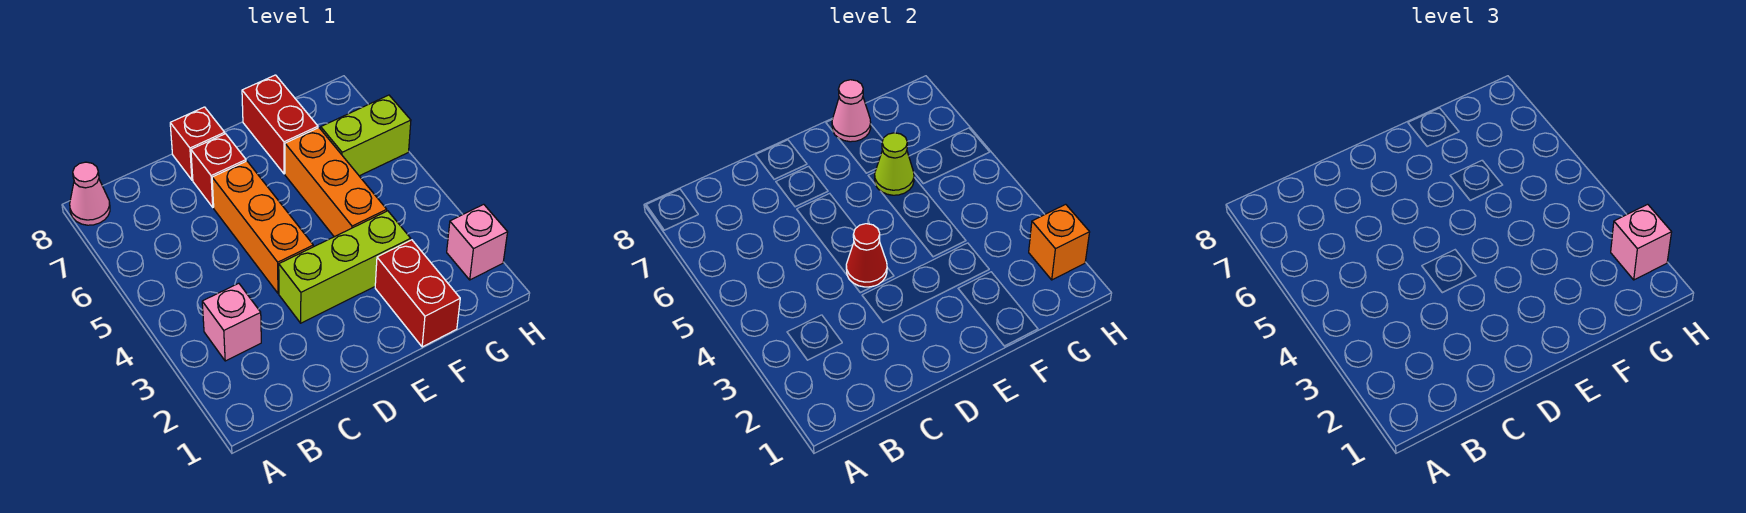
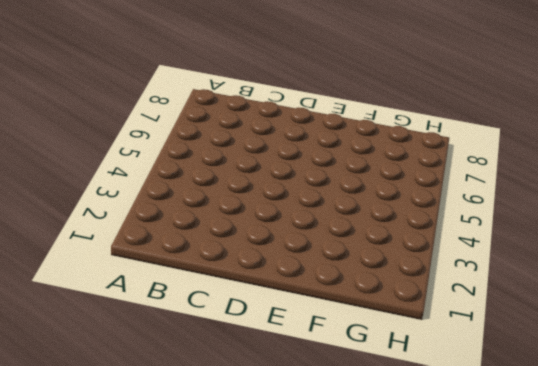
none -> pink cone A8 level 1
none -> pink brick B3 level 1
none -> lime brick D3:F3 level 1

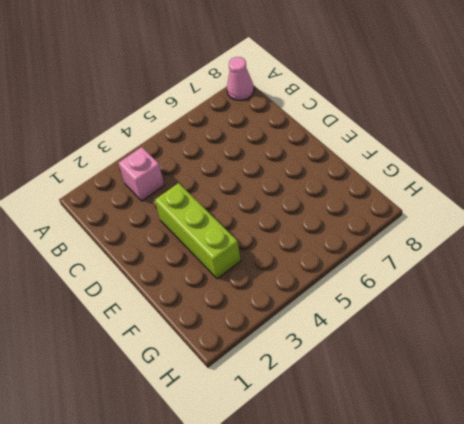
none -> orange brick D4:D6 level 1
none -> red brick D7 level 1
none -> red brick D8 level 1

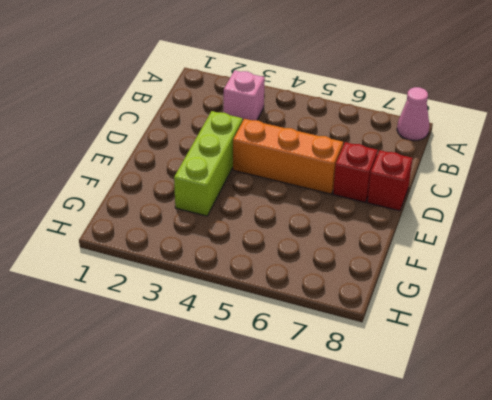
none -> red brick F1:F2 level 1
none -> orange brick F4:F6 level 1
none -> red brick F7:F8 level 1

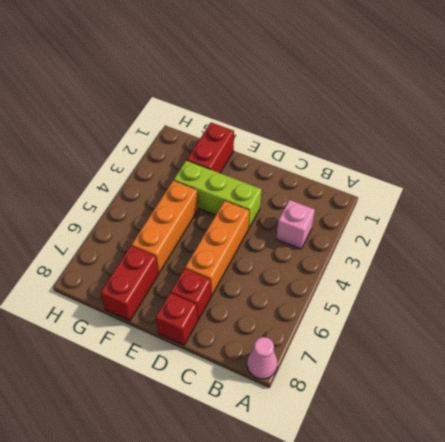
none -> lime brick G6:H6 level 1
none -> pink brick H2 level 1
none -> red cone D4 level 2

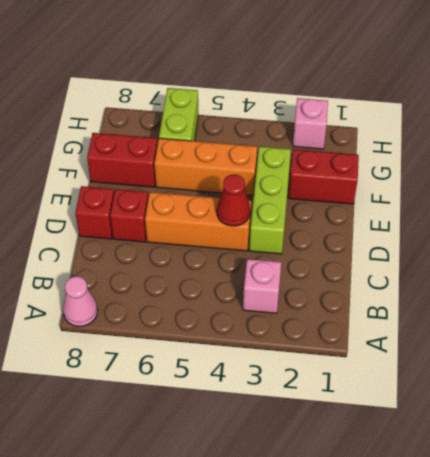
none -> lime cone F6 level 2
none -> pink cone F8 level 2
none -> orange brick H2 level 2

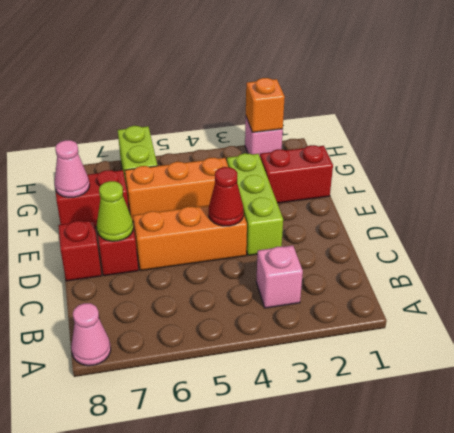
lime cone D7 level 2 -> lime cone F6 level 2
none -> pink brick H2 level 3

